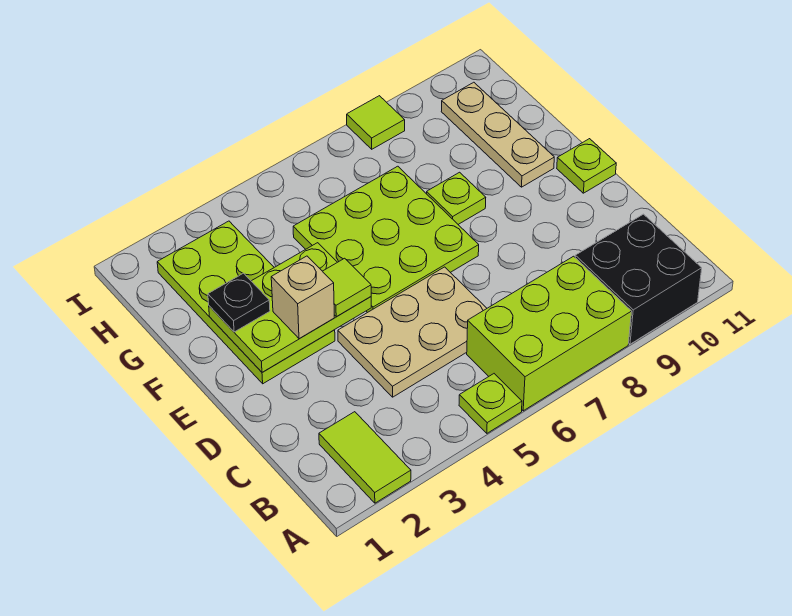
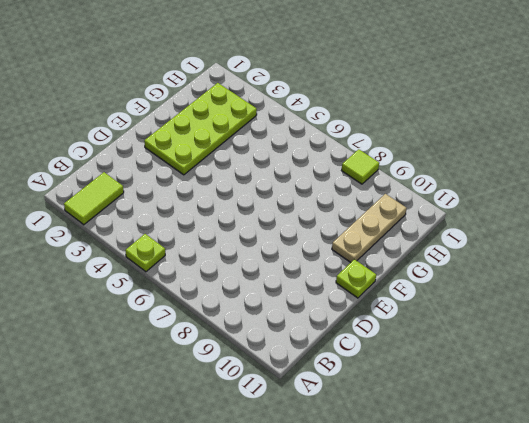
none -> lime brick A6:B8 level 1
none -> black brick A9:B10 level 1
none -> tan plate C4:D6 level 1

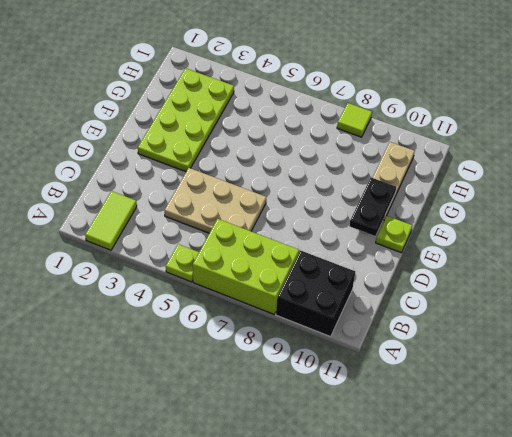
black plate E10:F10 level 2 -> none
none -> lime plate E5:G7 level 1
none -> lime plate F8 level 1
none -> lime plate E2:F4 level 2

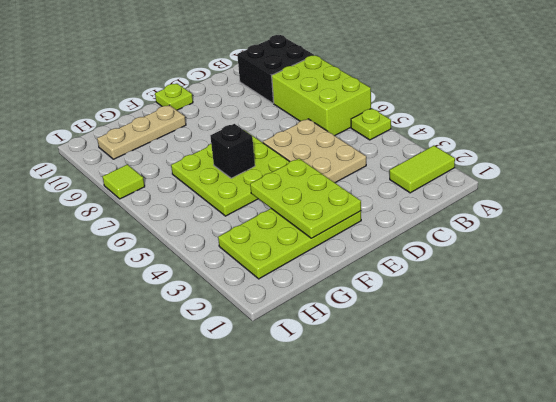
black brick F6 level 2 -> none
none -> lime plate F8 level 1
none -> tan brick E3 level 3
none -> lime tile E4 level 3

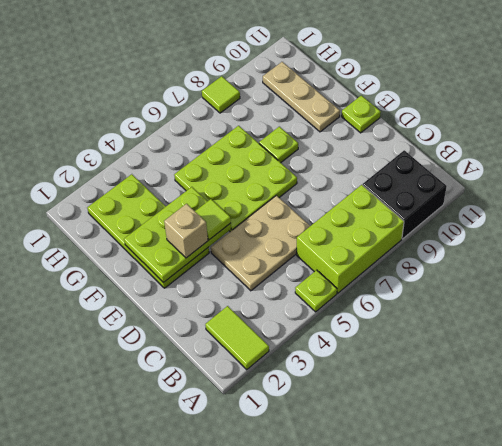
none -> black plate F2 level 3

